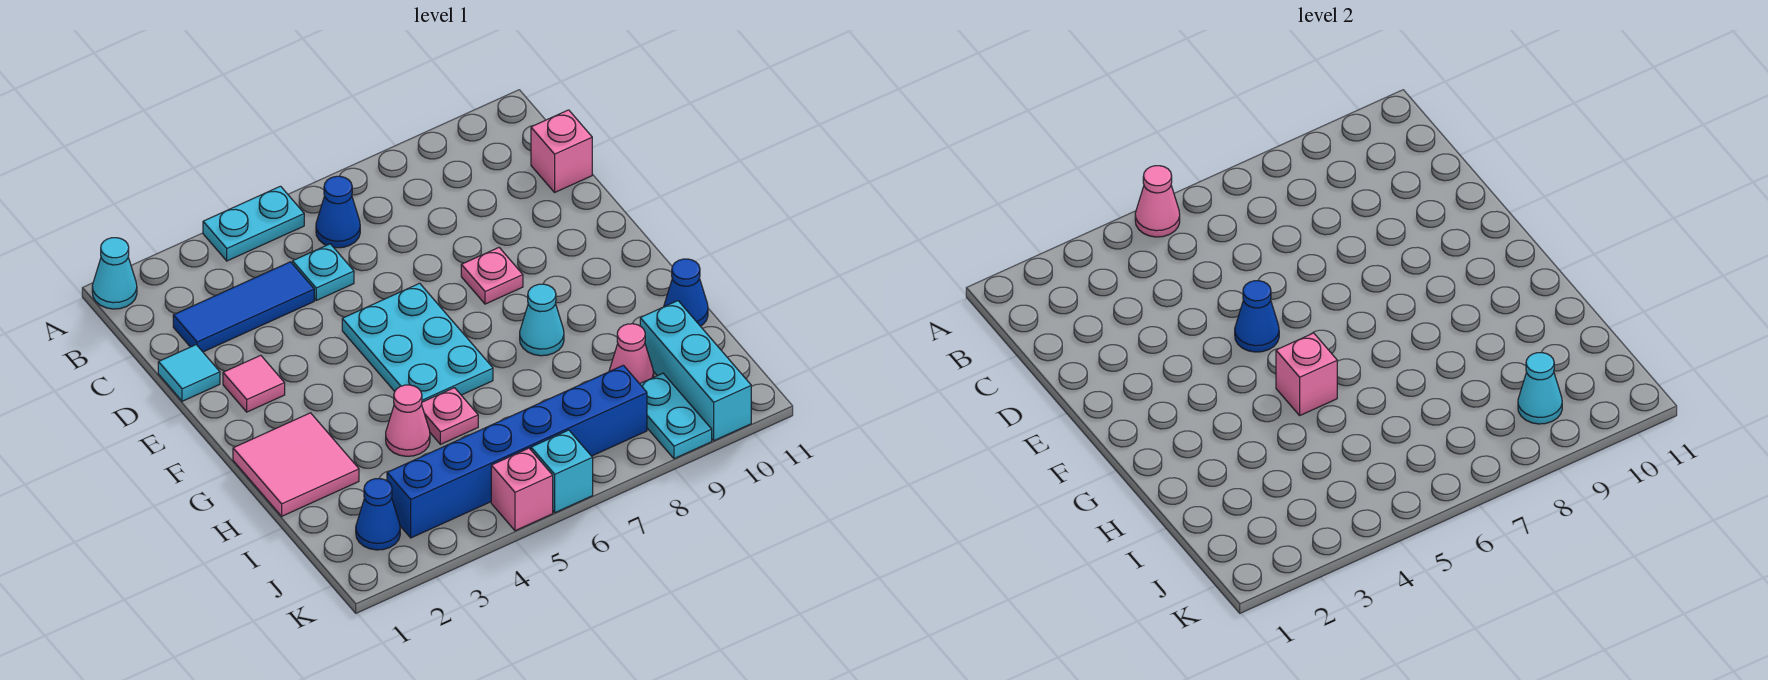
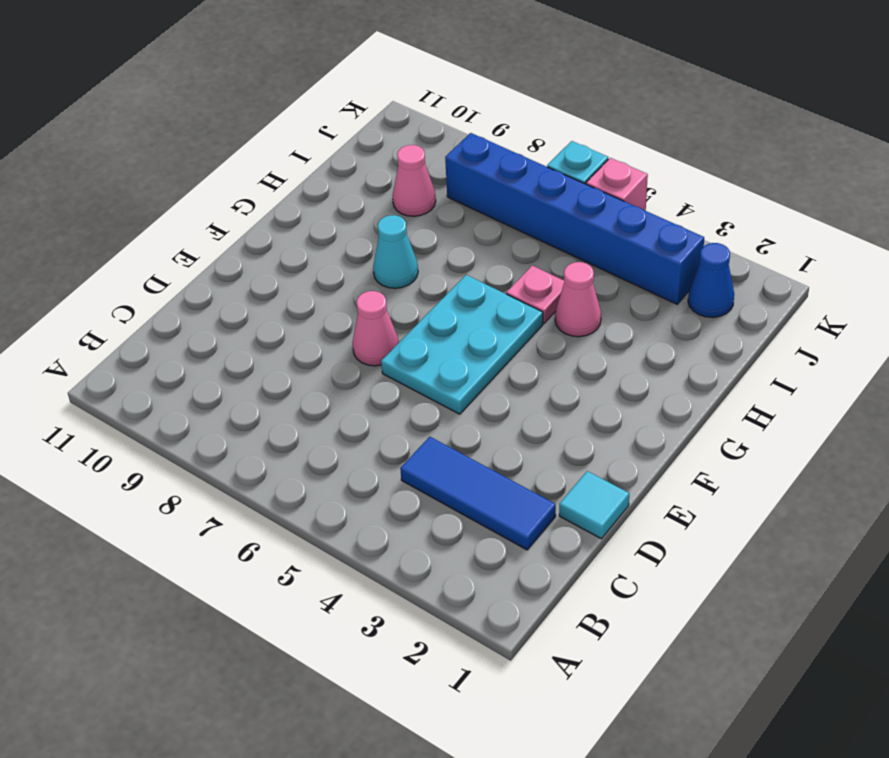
pink cone E7 level 1 -> pink cone A5 level 2
none -> cyan cone A1 level 1
none -> cyan plate A4:A5 level 1
none -> blue cone B6 level 1

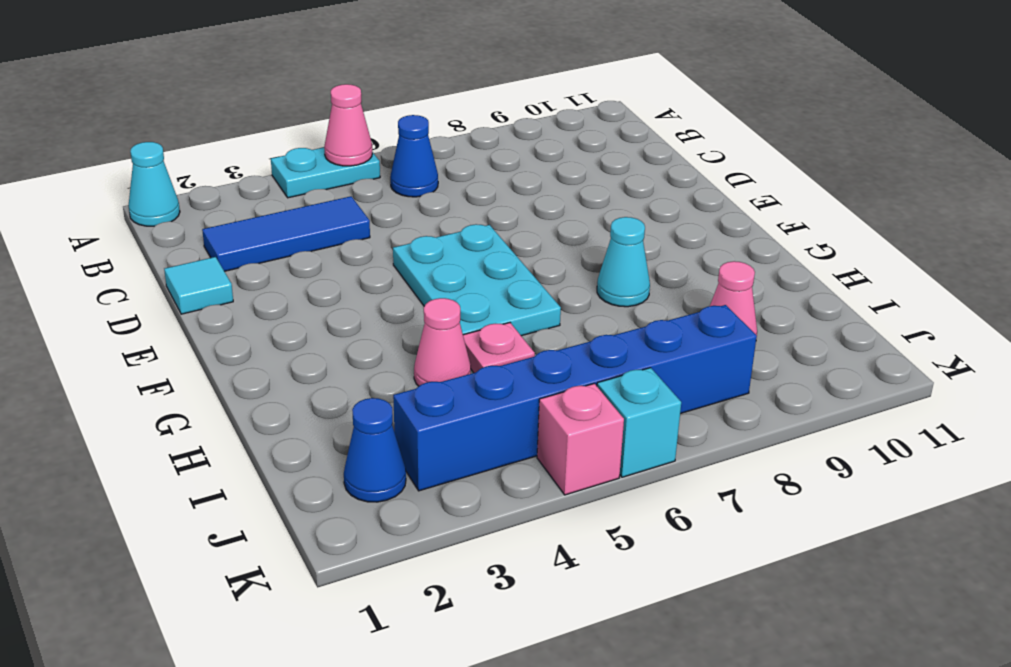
none -> cyan plate C5 level 1
none -> pink brick C11 level 1
none -> pink tile E2 level 1

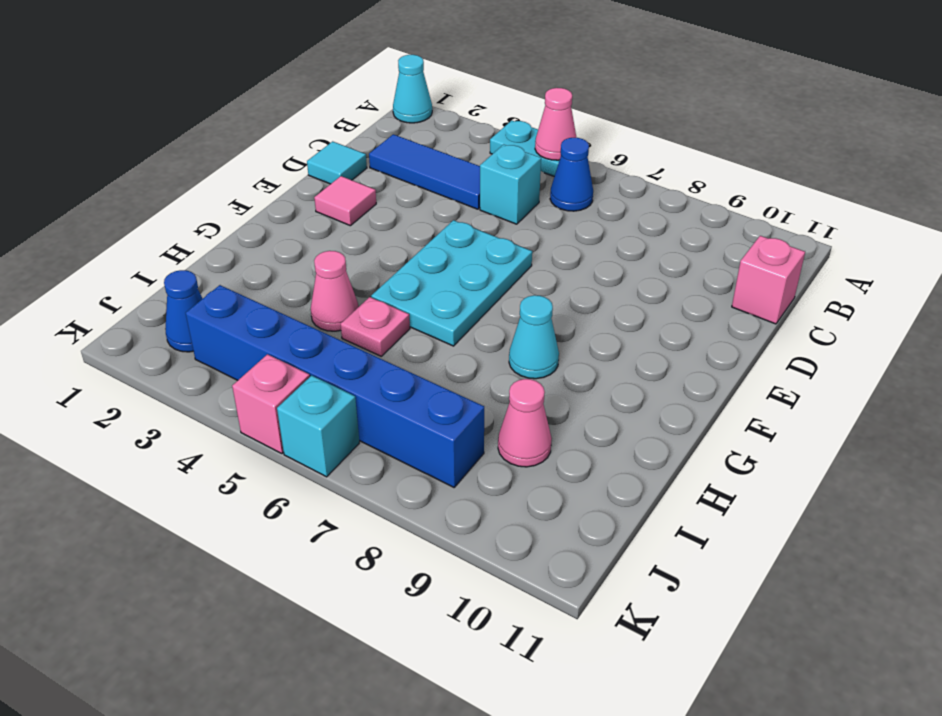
cyan brick C5 level 1 -> cyan plate C5 level 1
none -> pink plate E8 level 1
none -> pink tile G1:H2 level 1
none -> blue cone H11 level 1

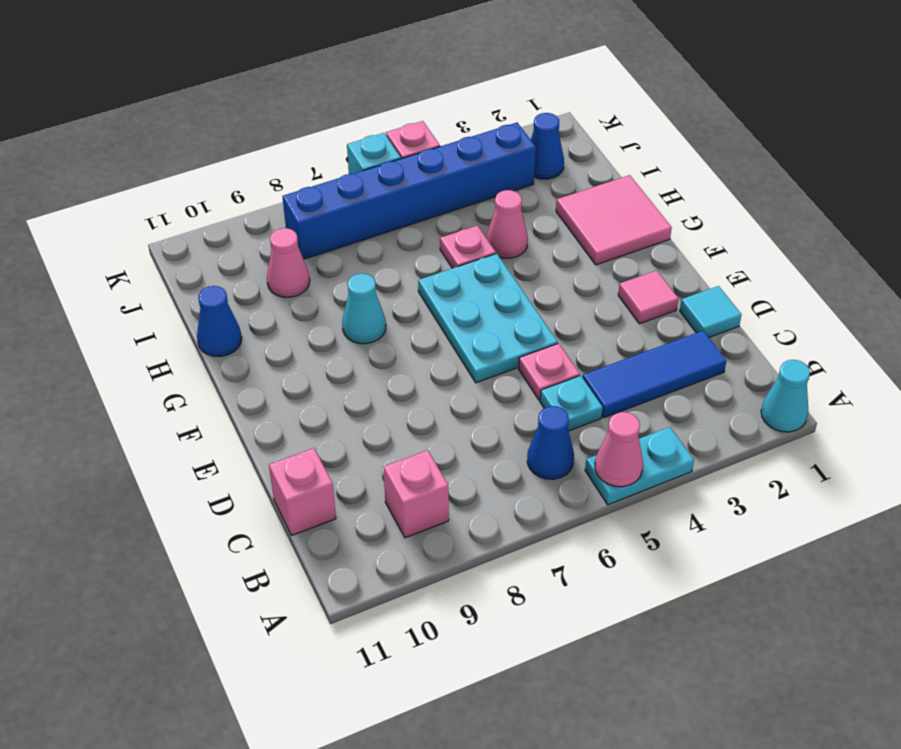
pink brick B9 level 1 -> pink brick G5 level 2
pink plate D5 level 1 -> pink plate E8 level 1
none -> cyan brick I10:K10 level 1
none -> cyan plate J9:K9 level 1
none -> blue cone E5 level 2

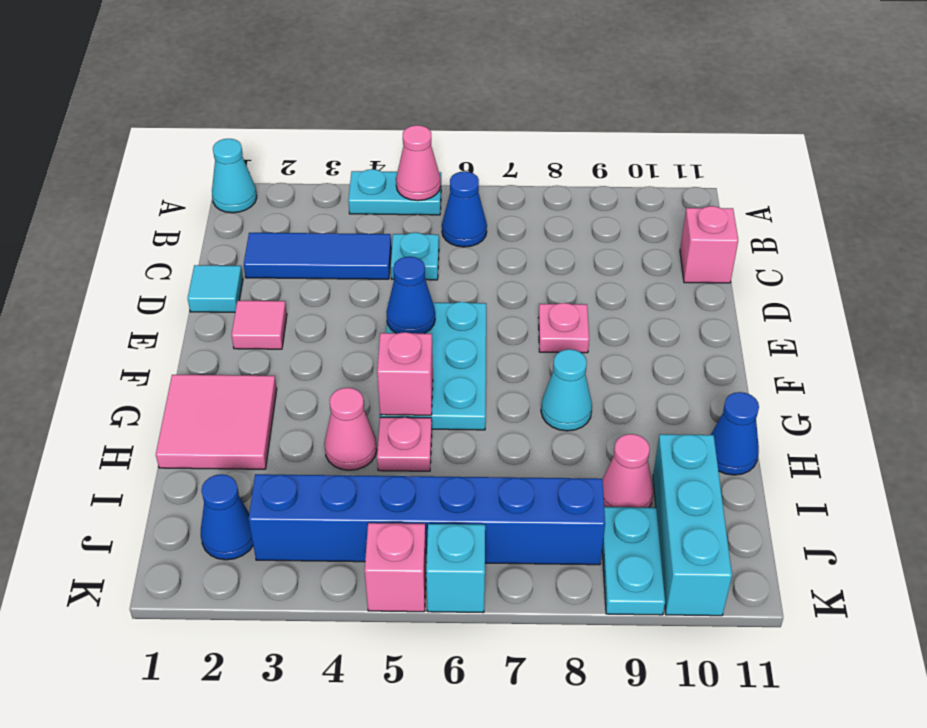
none -> cyan cone J9 level 2

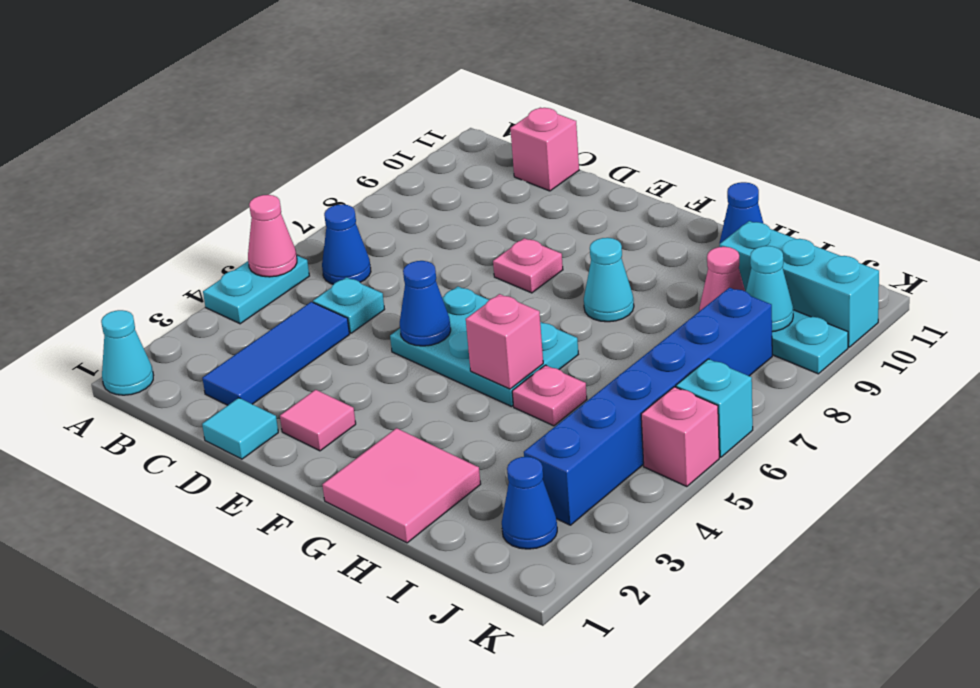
none -> pink cone H4 level 1

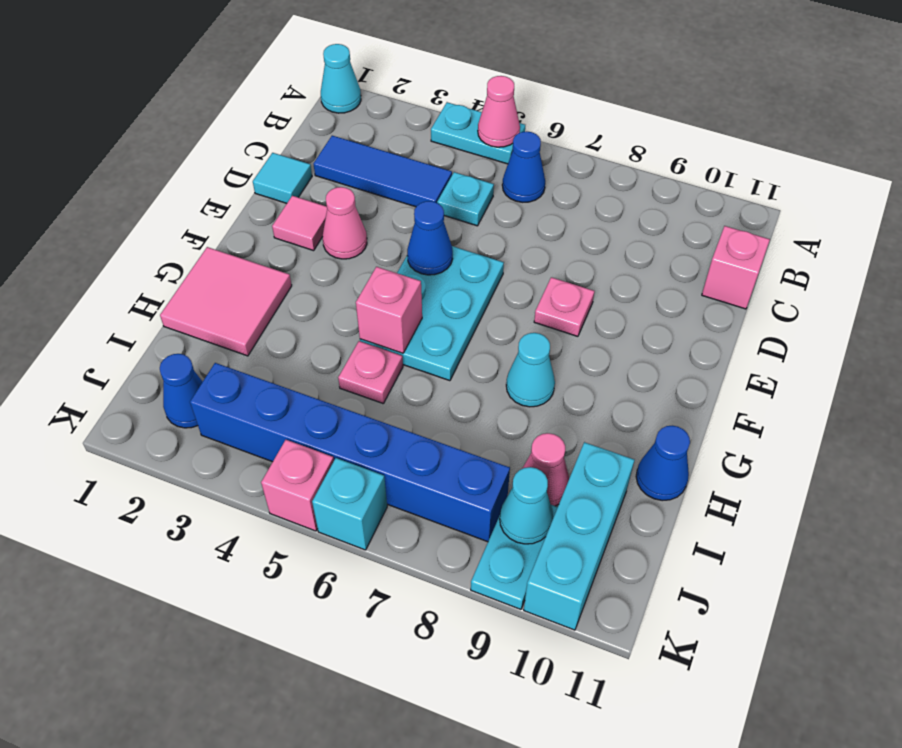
pink cone E3 level 1 -> pink cone H4 level 1

